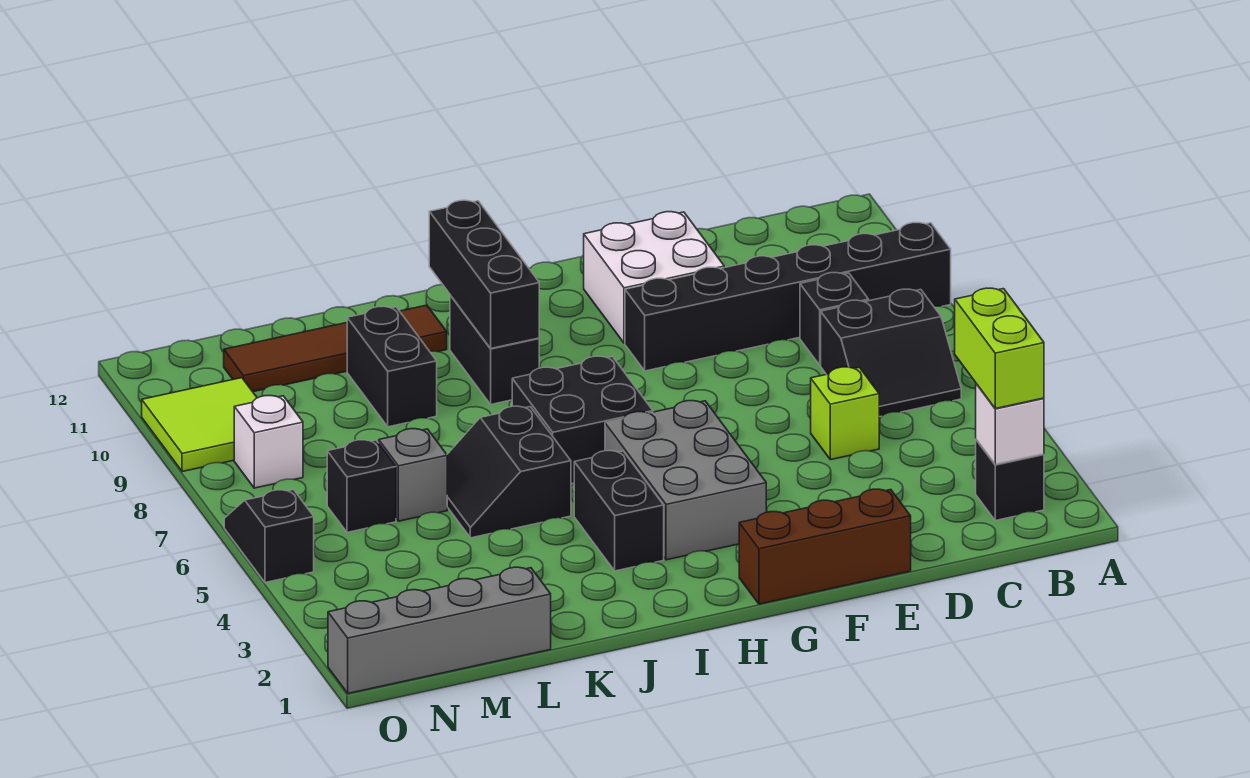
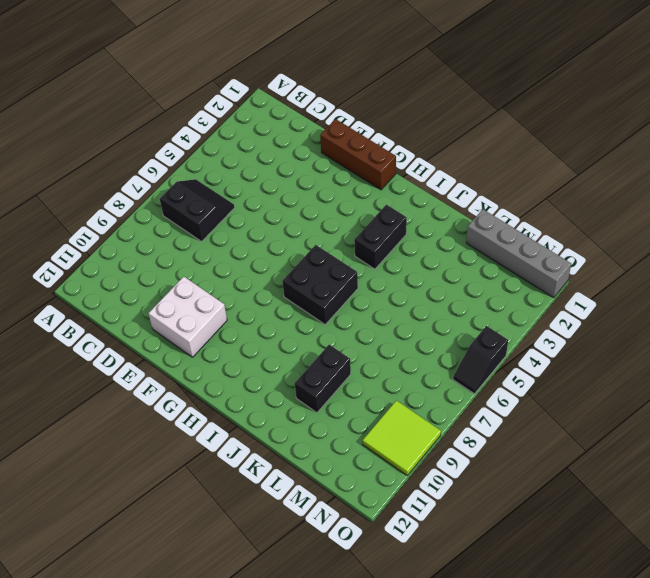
none -> black brick A9:F9 level 1
none -> black brick B2 level 1
none -> black brick C8 level 1

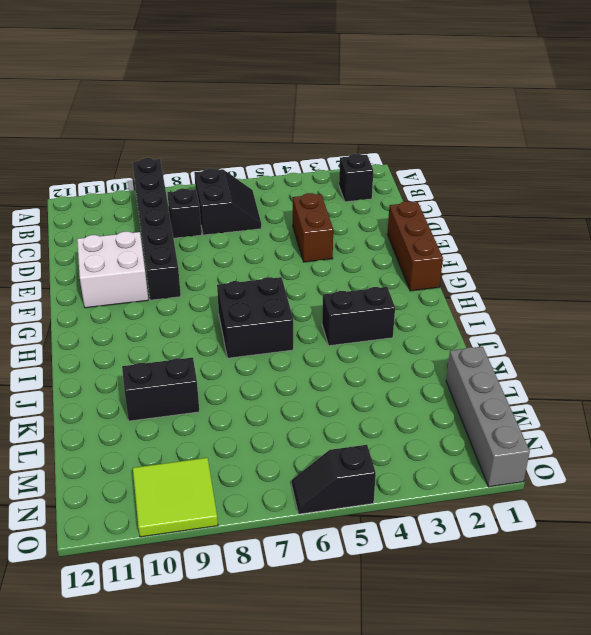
brown brick D4:E4 level 1 -> none
none -> lime brick D5 level 1
none -> grey brick G3:H5 level 1
none -> black brick I9:I10 level 1

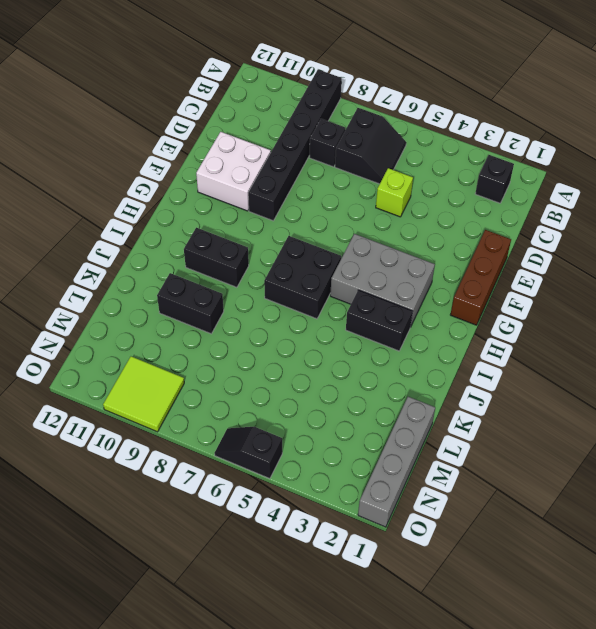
none -> black slope J5:K6 level 1 top J
none -> brown tile J11:M11 level 1
none -> grey brick L6 level 1

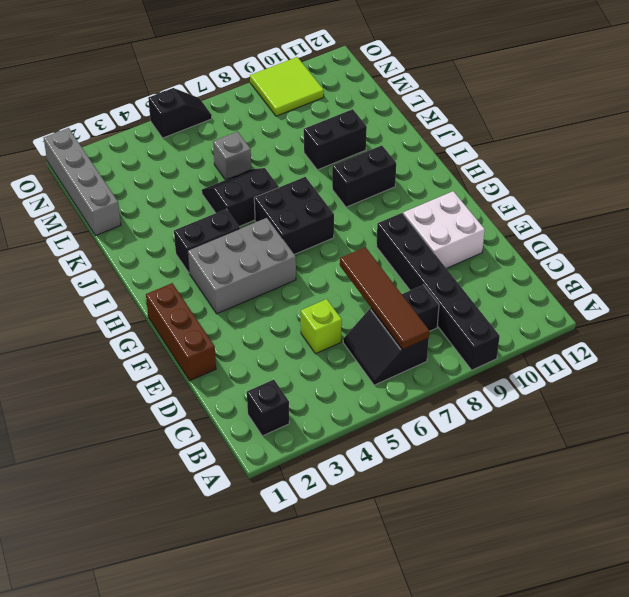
brown tile B7:E7 level 2 -> brown tile J11:M11 level 1
none -> black brick M6 level 1
none -> white brick N8 level 1
none -> white brick B2 level 2

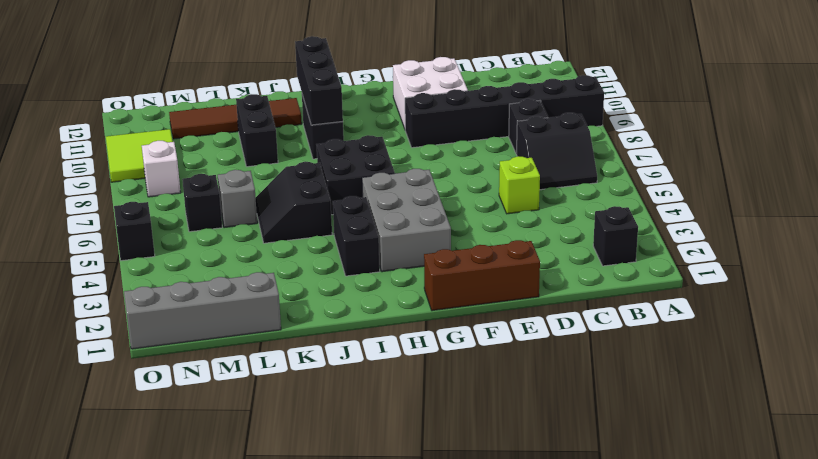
none -> white brick B2 level 2
none -> lime brick B2:B3 level 3

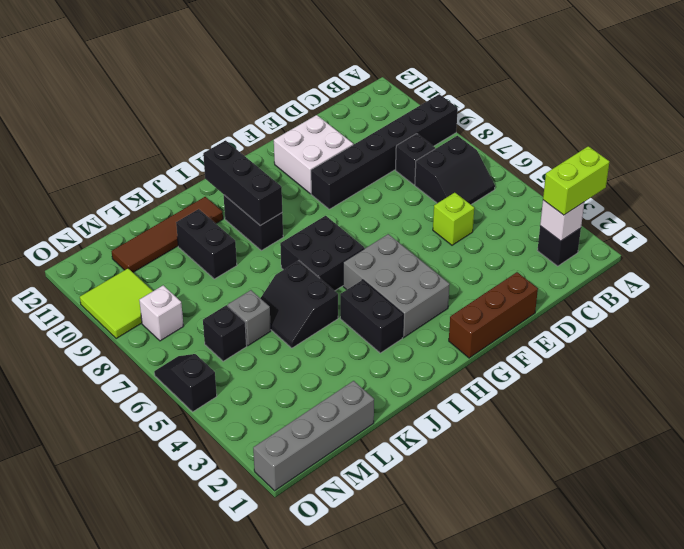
lime brick A2:B2 level 3 -> lime brick B2:B3 level 3

